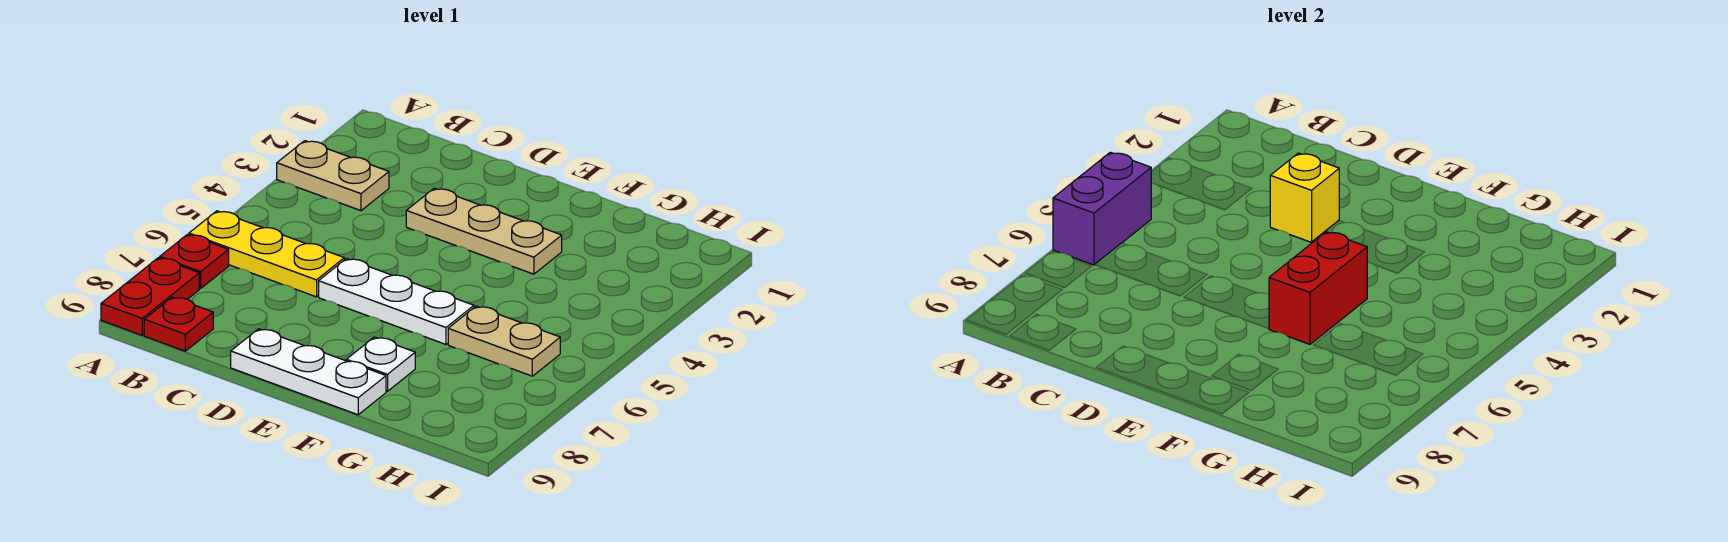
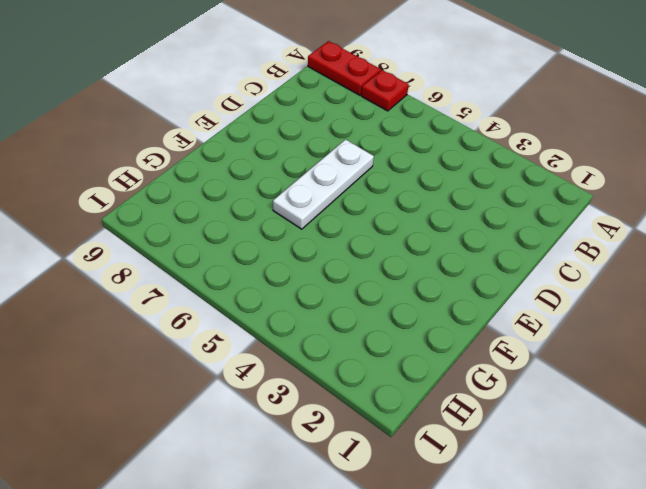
none -> tan plate A3:B3 level 1
none -> yellow plate A6:C6 level 1
none -> red plate B9 level 1

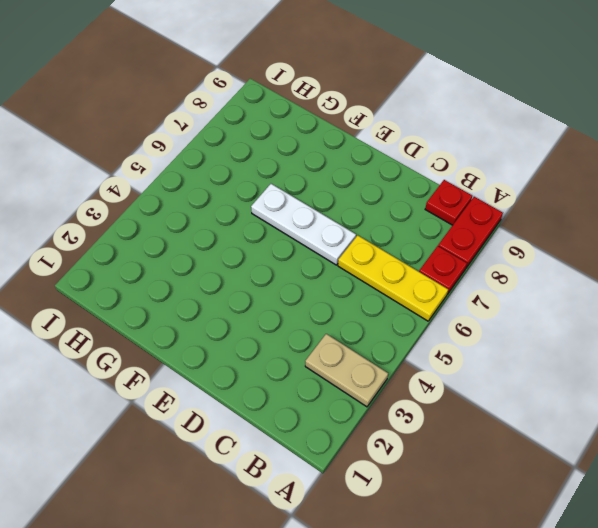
none -> tan plate D3:F3 level 1
none -> white plate D9:F9 level 1
none -> white plate F8 level 1

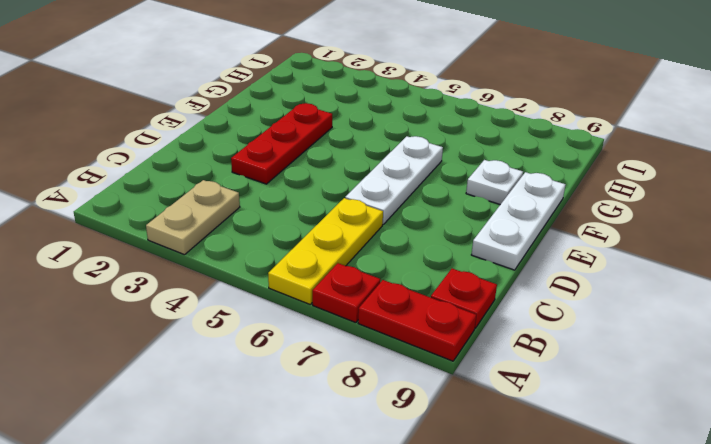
red plate D3:F3 level 1 -> tan plate D3:F3 level 1
none -> tan plate G6:H6 level 1
none -> purple brick A5:A6 level 2
none -> yellow brick D3 level 2

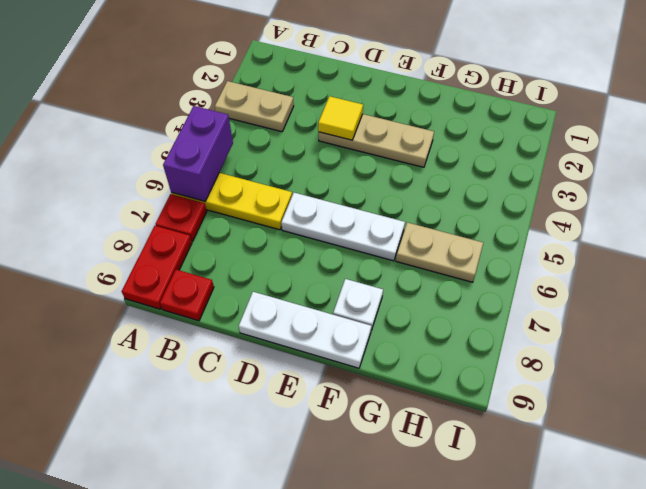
yellow tile D3 level 2 -> yellow brick D3 level 2
none -> red brick F5:F6 level 2

